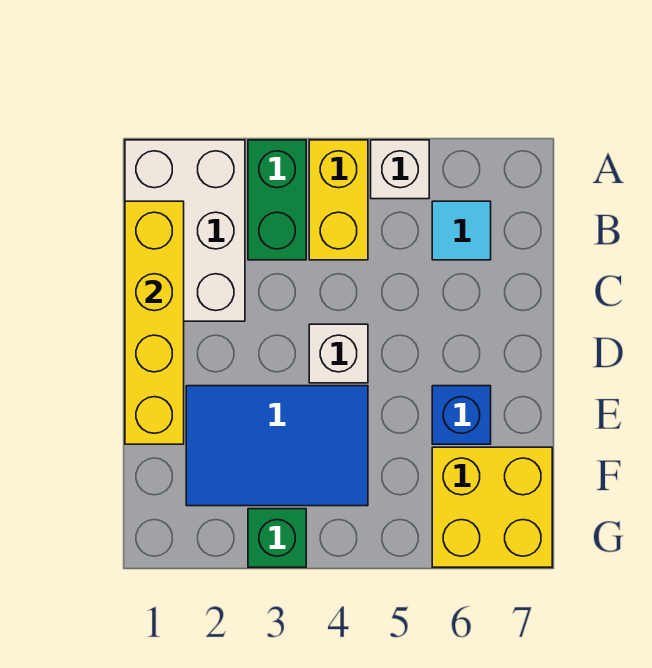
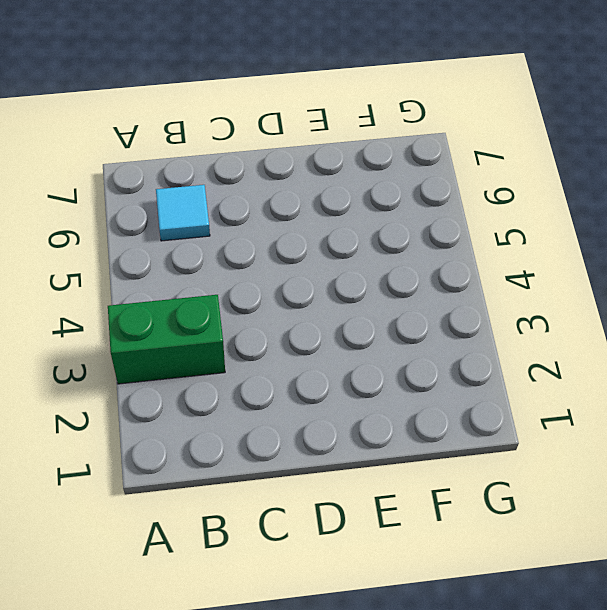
none -> white brick A1:C2 level 1
none -> yellow brick A4:B4 level 1

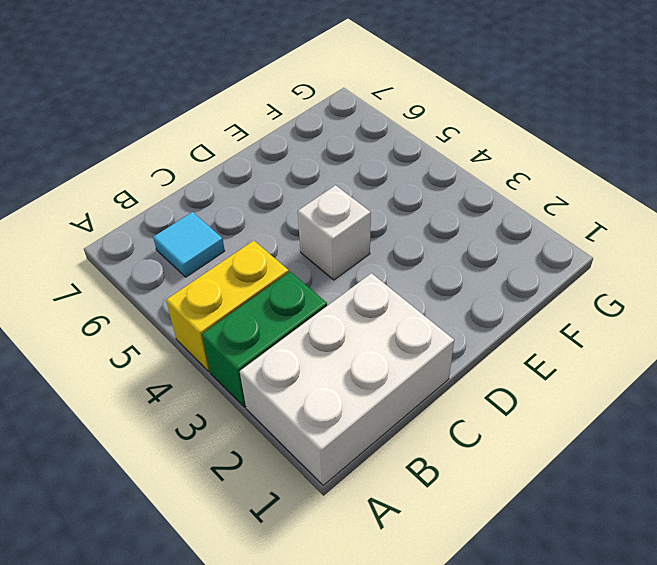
none -> white brick A5 level 1
none -> blue tile E2:F4 level 1

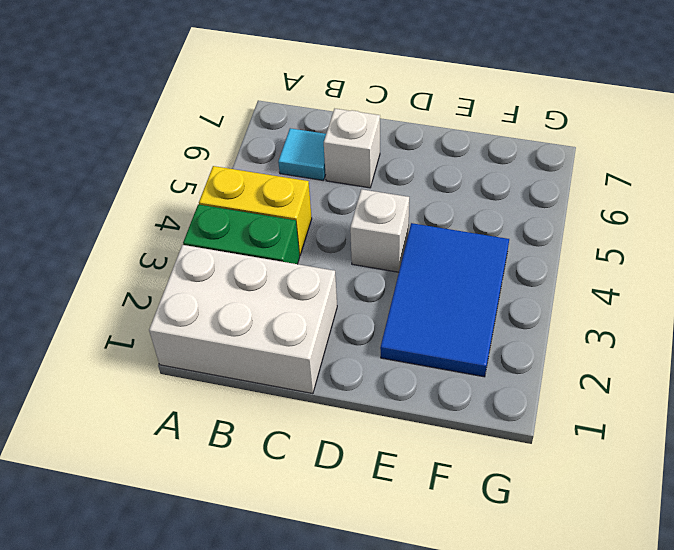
white brick C6 level 1 -> white brick A5 level 1
none -> blue brick E6 level 1
none -> yellow brick F6:G7 level 1

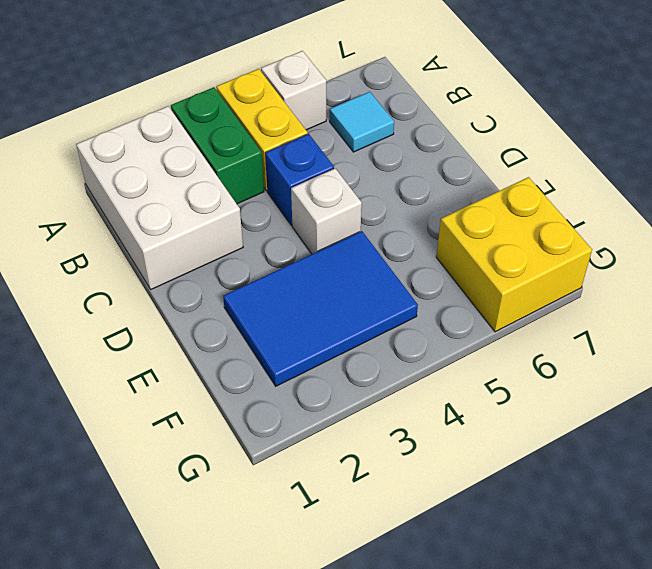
blue brick C4 level 1 -> blue brick E6 level 1
none -> green brick G3 level 1
none -> yellow brick B1:E1 level 2

